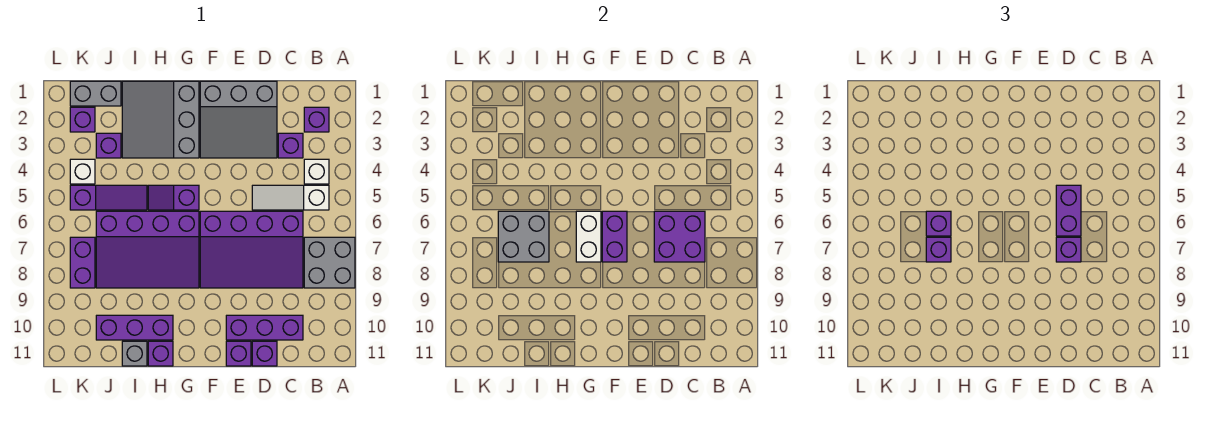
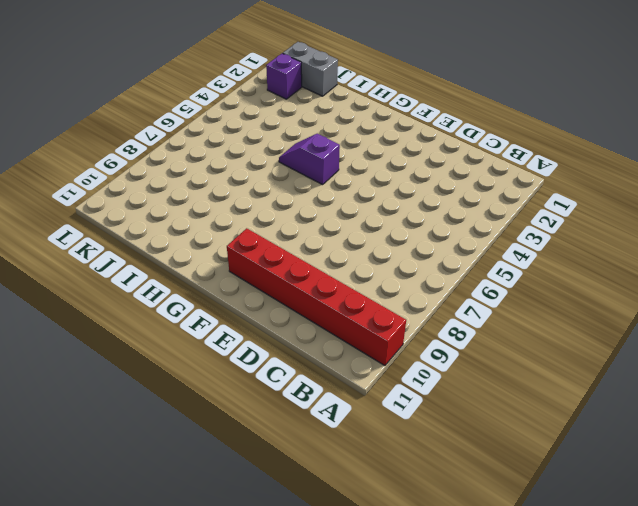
red brick A10:F10 level 1 -> purple brick C10:E10 level 1
none -> grey brick A7:B8 level 1
none -> purple brick B2 level 1
none -> white brick B4 level 1
none -> white slope B5:D5 level 1 top B

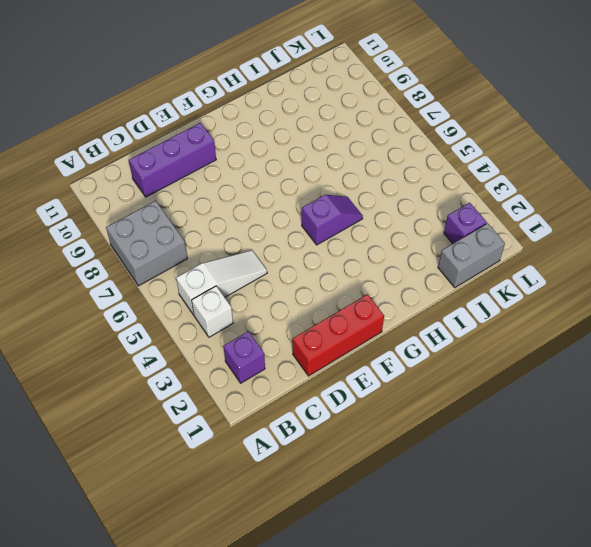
red brick D1:F1 level 1 -> grey slope D1:F3 level 1 top 1
none -> purple brick C3 level 1
none -> purple slope C6:F8 level 1 top 6
none -> purple brick D11 level 1
none -> purple brick E11 level 1

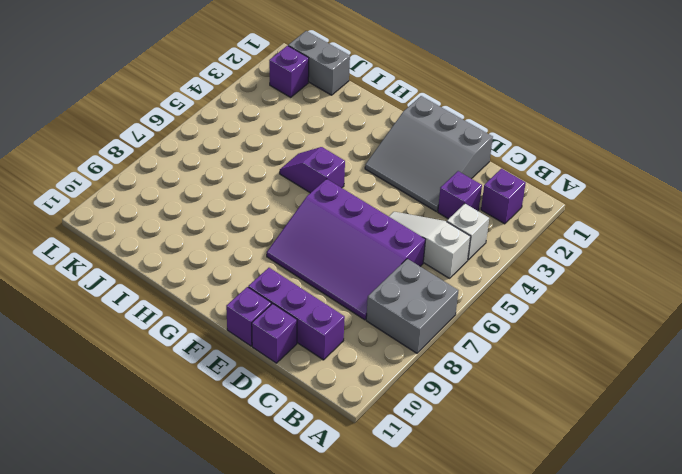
none -> grey slope G1:I3 level 1 top G
none -> purple slope G6:J8 level 1 top 6
none -> purple brick H10:J10 level 1
none -> purple brick H11 level 1

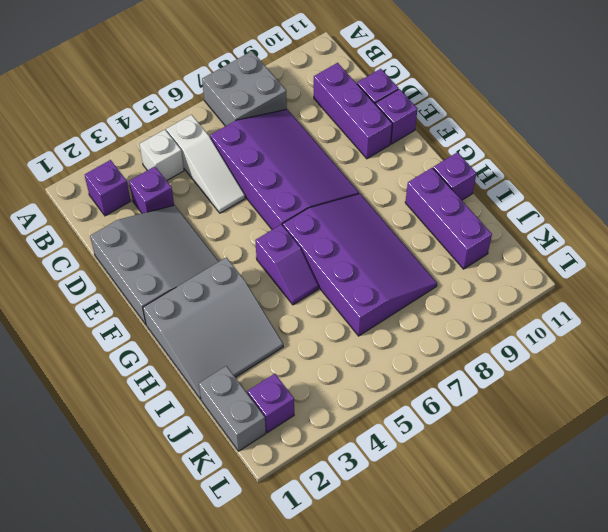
none -> purple slope I5:K5 level 1 top K
none -> grey brick I11 level 1
none -> purple brick J3 level 1
none -> white brick K4 level 1

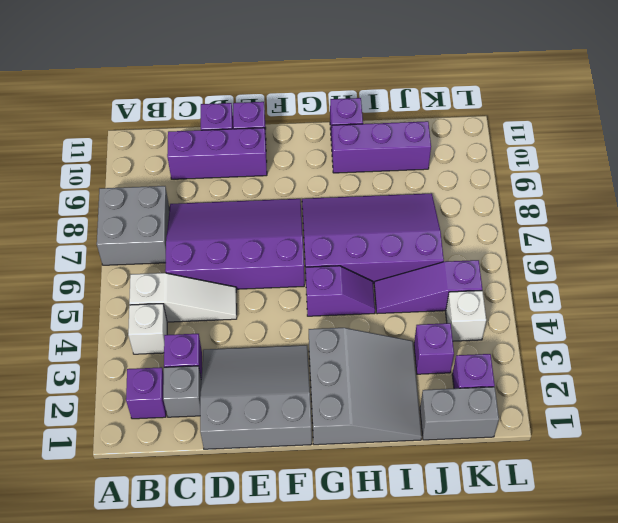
grey brick C2 level 1 -> grey brick I11 level 1
none -> purple brick K7:K8 level 1
none -> purple brick C6:D7 level 2
none -> purple brick F6:F7 level 2
none -> white brick G6:G7 level 2

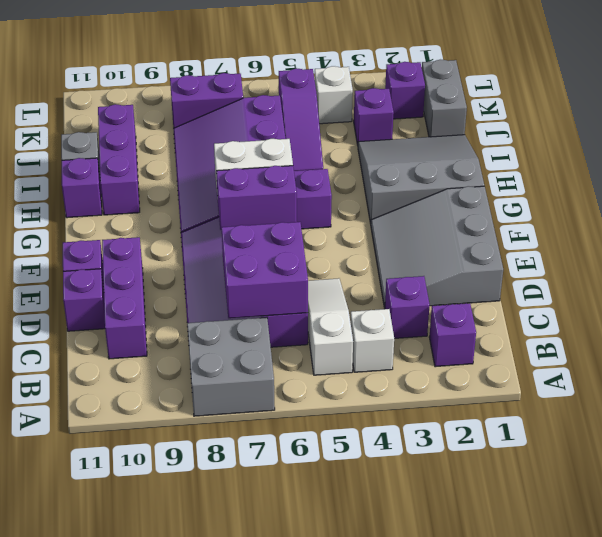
none -> grey brick I6:J7 level 2
none -> purple brick D5:D6 level 3
none -> purple brick D7 level 3
none -> purple brick I6 level 3

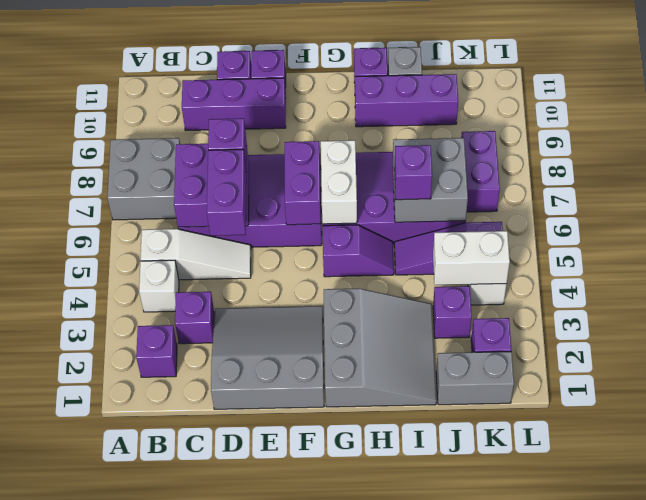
white brick J4:K4 level 2 -> none
none -> purple brick I7 level 3

